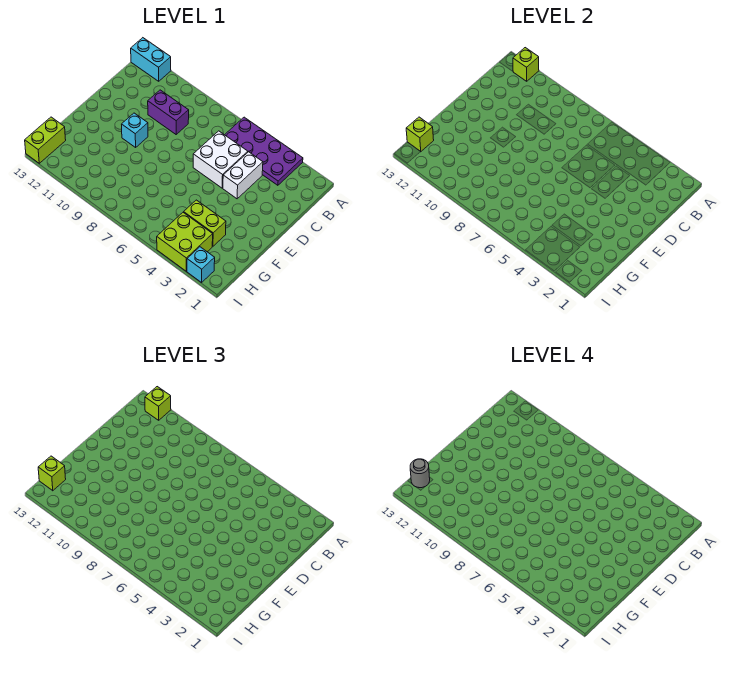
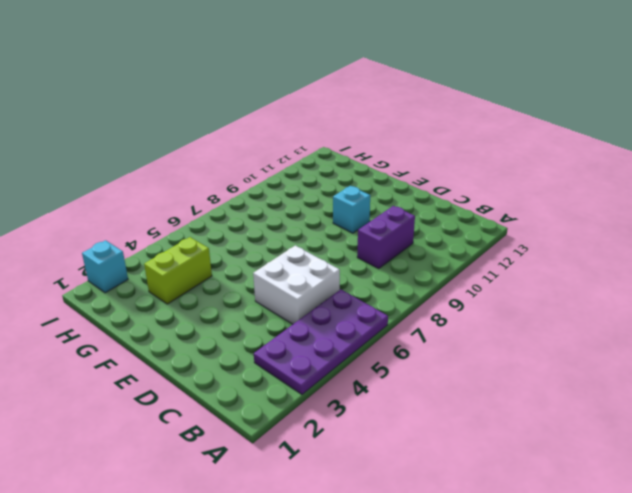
none -> cyan brick A12:A13 level 1
none -> white brick C4:D4 level 1
none -> lime brick H3:I4 level 1

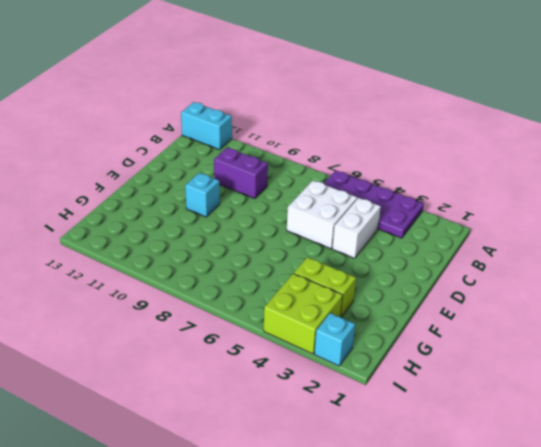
none -> lime brick H13:I13 level 1
none -> lime brick A12 level 2
none -> lime brick H13 level 2

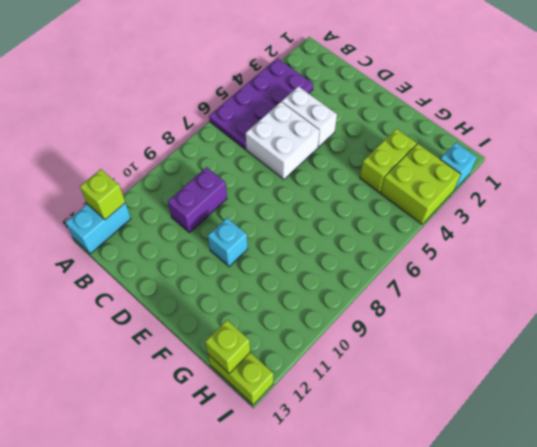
none -> lime brick A12 level 3
none -> lime brick H13 level 3
none -> grey round brick H13 level 4

